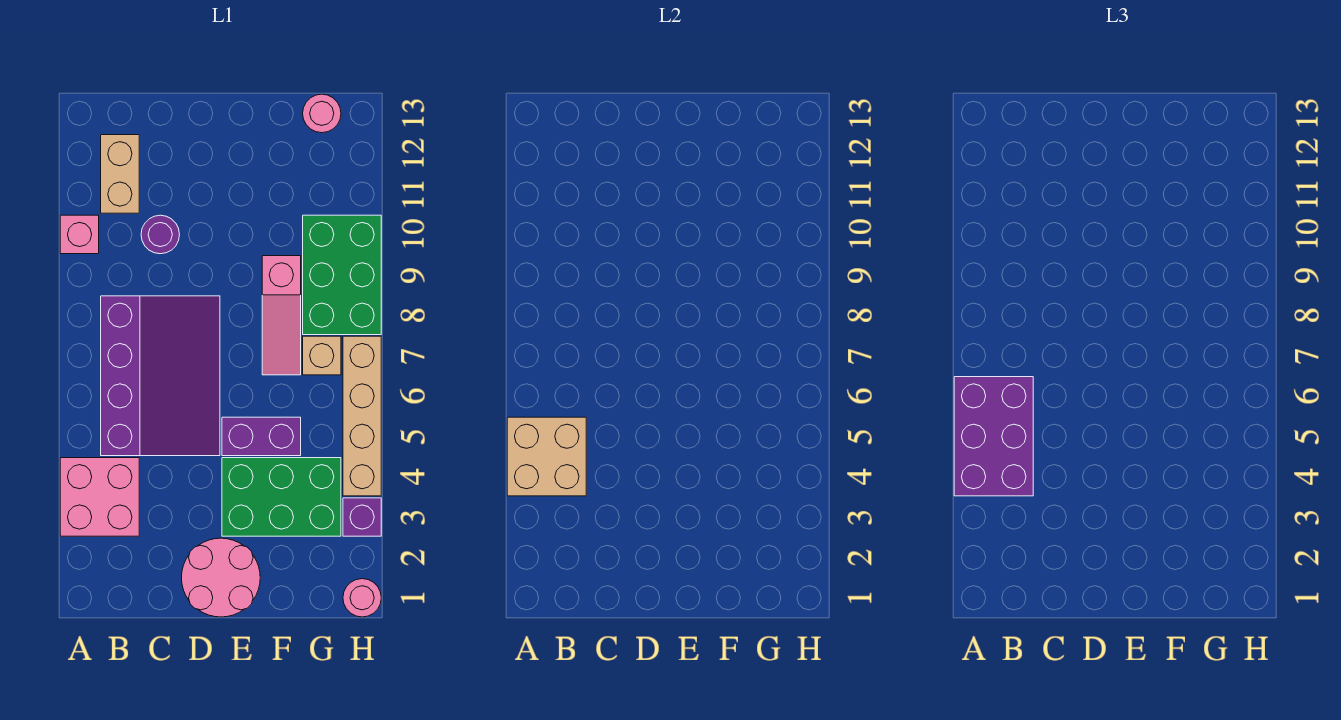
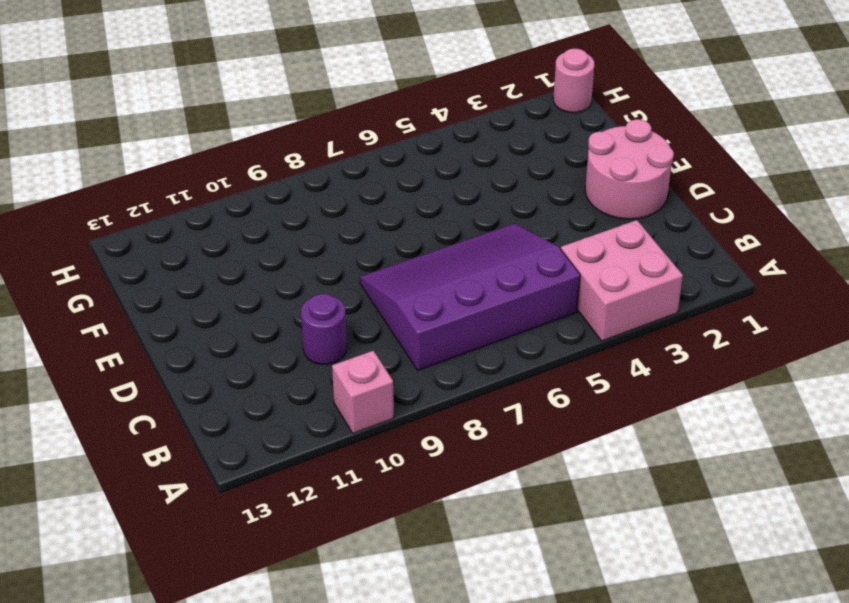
none -> tan brick B11:B12 level 1
none -> green brick E3:G4 level 1
none -> purple brick E5:F5 level 1

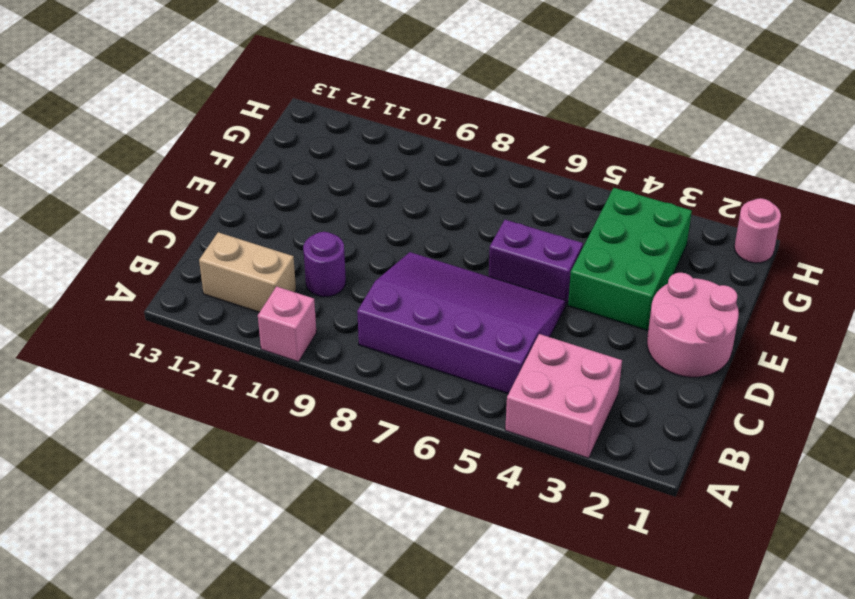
purple brick E5:E6 level 1 -> purple brick E5:F5 level 1
none -> pink slope F7:F9 level 1 top 9
none -> tan brick G7 level 1
none -> green brick G8:H10 level 1

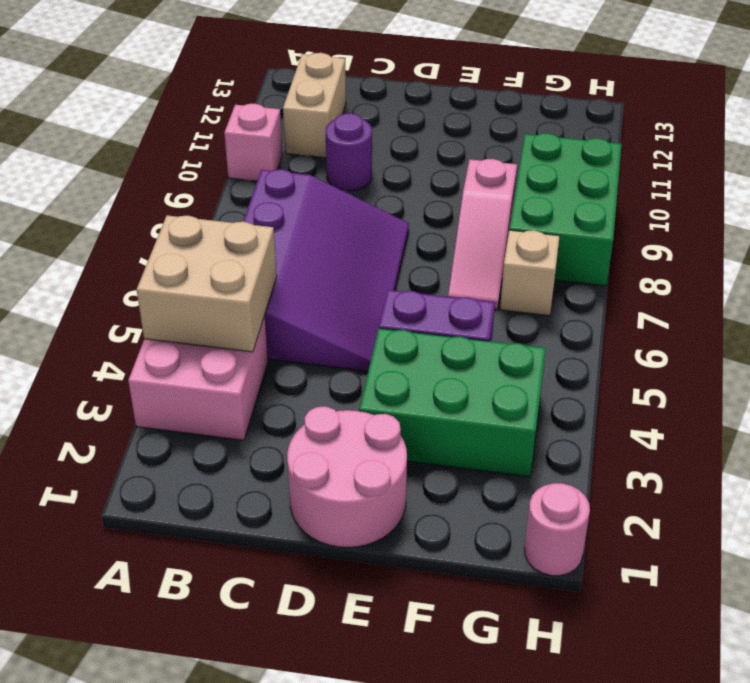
none -> pink round brick G13 level 1
none -> purple brick H3 level 1
none -> tan brick H4:H7 level 1

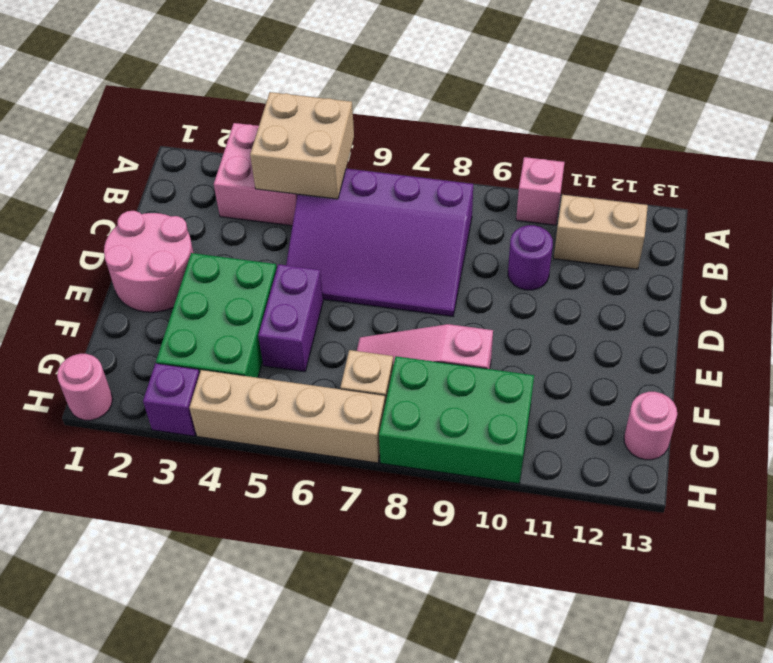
none -> purple brick A4:B6 level 3

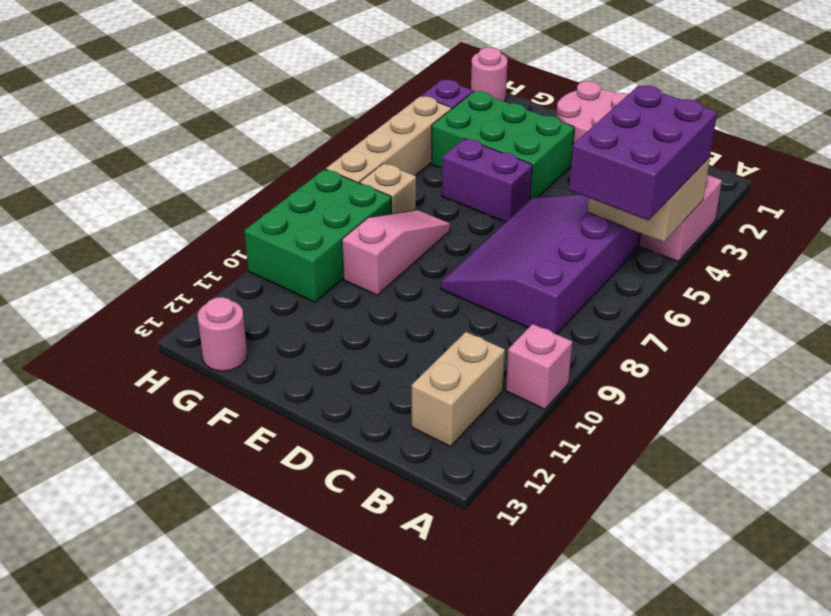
none -> purple round brick C10 level 1

